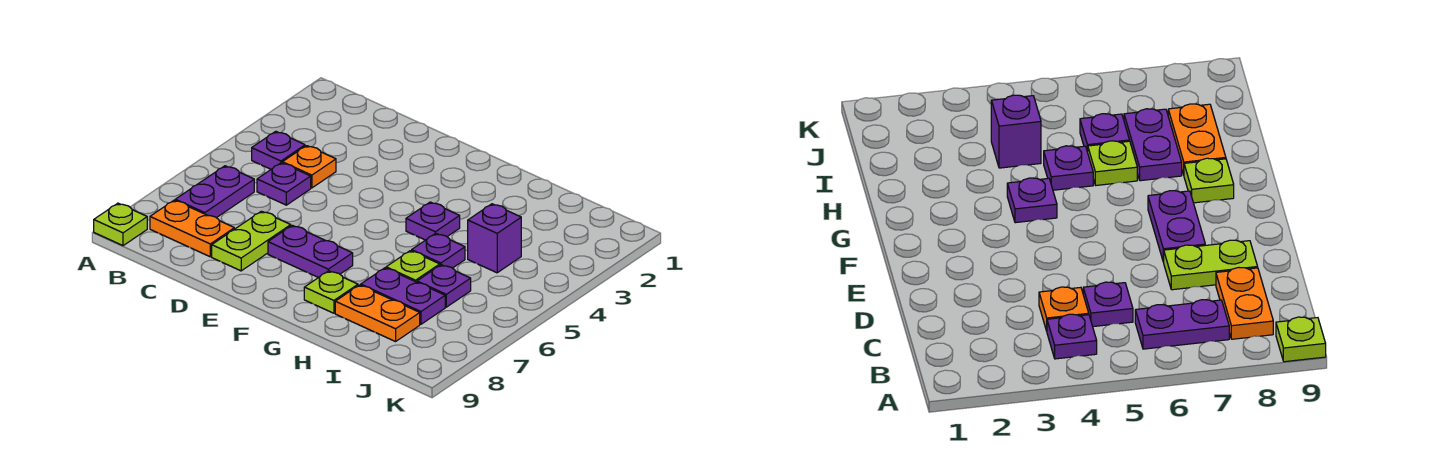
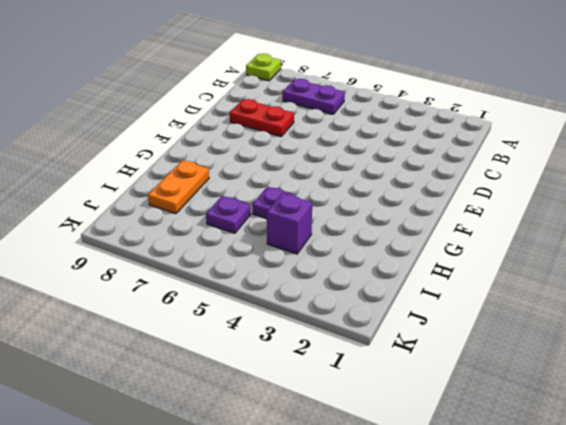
red plate D7:D8 level 1 -> lime plate D7:D8 level 1
none -> purple plate B4 level 1
none -> orange plate B8:C8 level 1
none -> orange plate C4 level 1

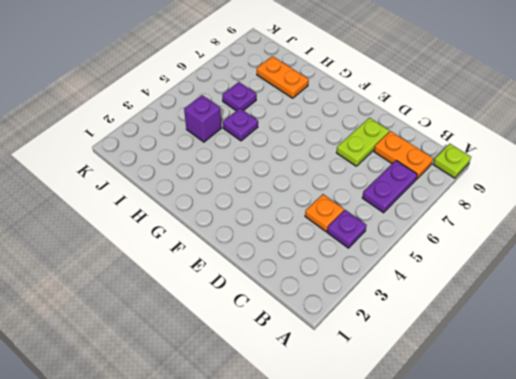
none -> purple plate C5 level 1
none -> purple plate E7:F7 level 1
none -> purple plate G4 level 1

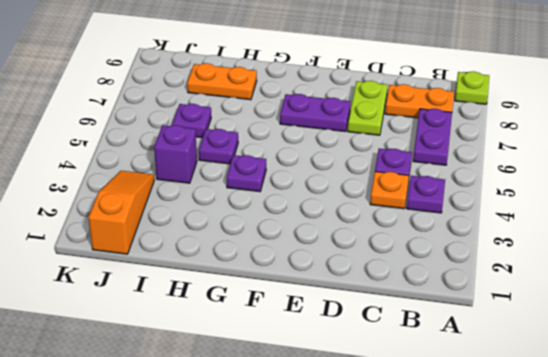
orange slope J1:J3 level 1 top 1 -> none
none -> lime plate G8 level 1
none -> lime plate H6 level 1
none -> purple plate H7:I7 level 1

